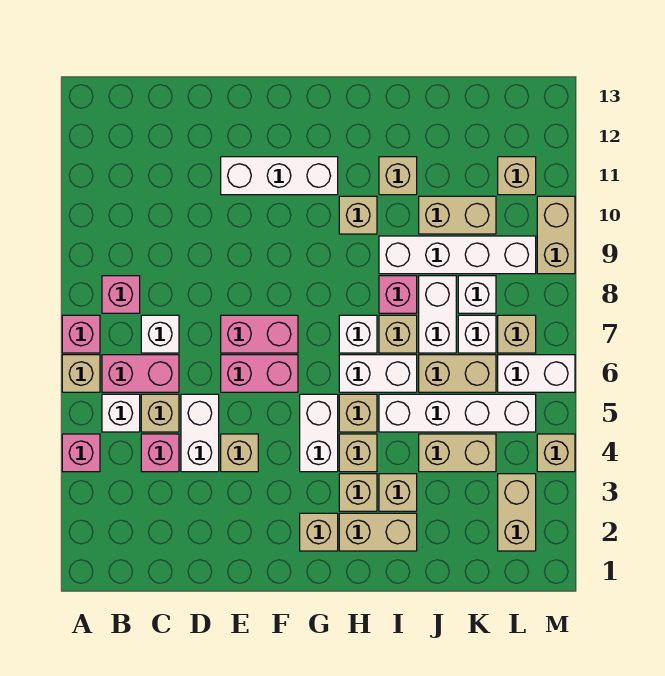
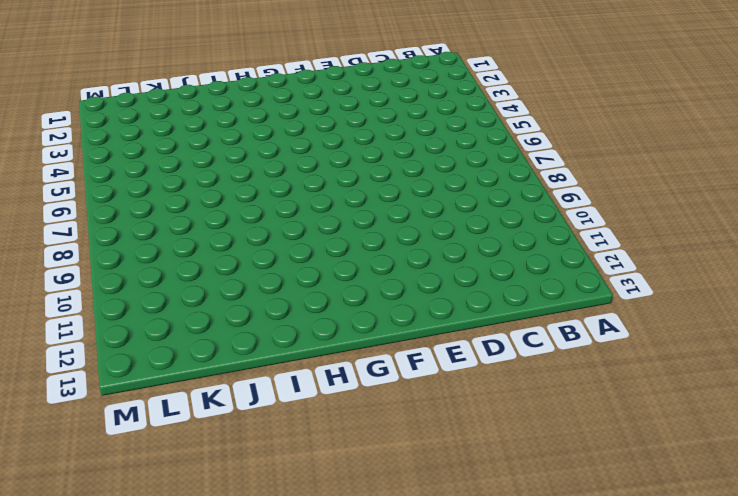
none -> pink brick A4 level 1
none -> tan brick A6 level 1
none -> pink brick A7 level 1
none -> white brick B5 level 1

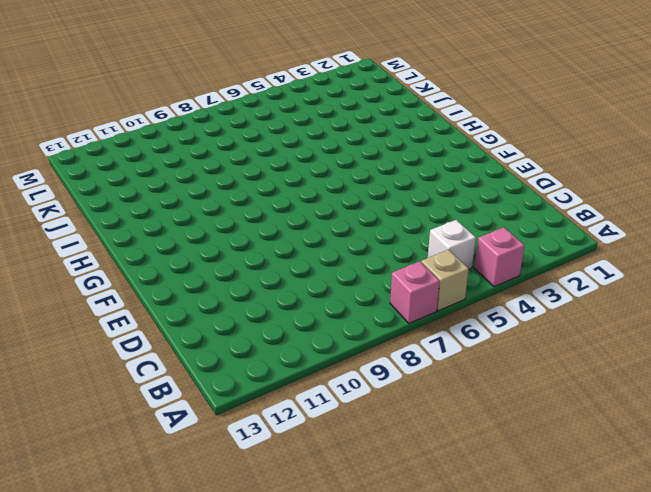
none -> pink brick B6:C6 level 1
none -> pink brick B8 level 1
none -> pink brick C4 level 1
none -> tan brick C5 level 1

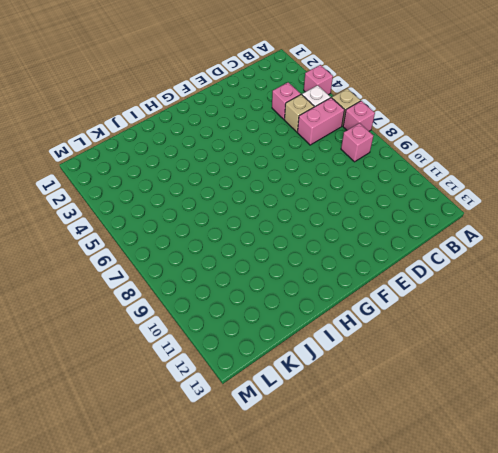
none -> white brick C7 level 1
none -> white brick D4:D5 level 1
none -> tan brick E4 level 1
none -> pink brick E6:F6 level 1

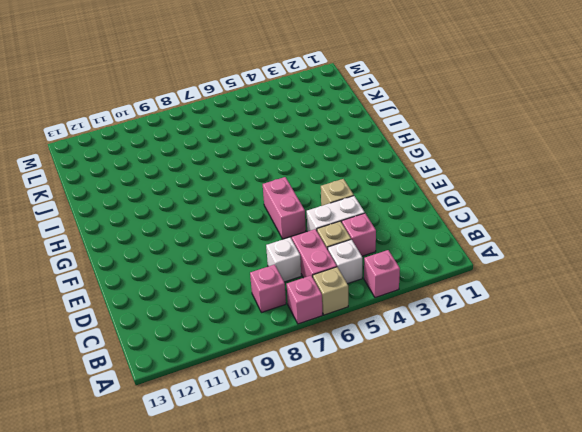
none -> pink brick E7:F7 level 1
none -> white brick E11:G11 level 1
none -> tan brick G2 level 1
none -> white brick G4:G5 level 1

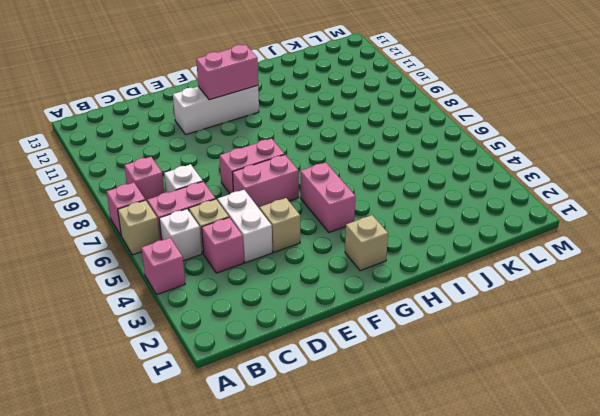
pink brick F11:G11 level 2 -> none
pink brick G4:G5 level 1 -> white brick G4:G5 level 1
none -> tan brick H2:I2 level 1
none -> tan brick H3 level 1
none -> tan brick H4 level 1
none -> tan brick H5 level 1

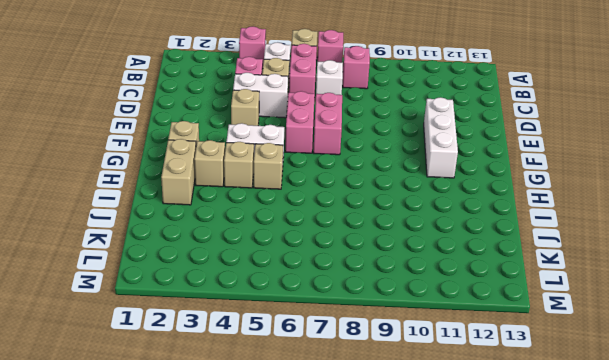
none -> white brick H6:I6 level 1
none -> white brick H7 level 1
none -> tan brick H10 level 1
none -> tan brick I3 level 1

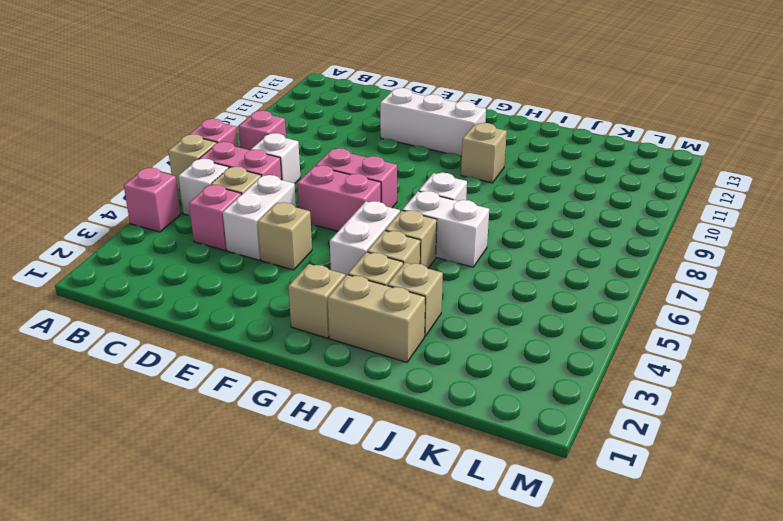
none -> white brick I5:L5 level 1
none -> tan brick I7 level 1
none -> pink brick I8 level 1
none -> white brick I9:L9 level 1

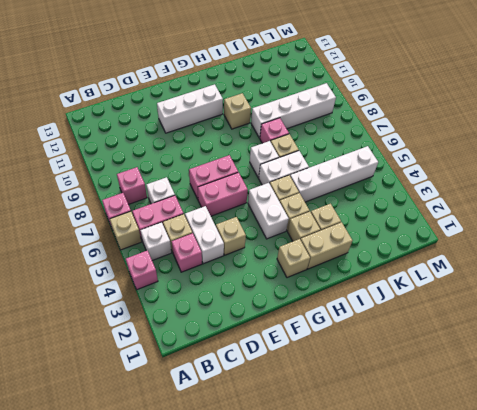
none -> tan brick I11 level 1
none -> tan brick J4:K4 level 1
none -> tan brick J6:K6 level 1
none -> white brick J7:J8 level 1

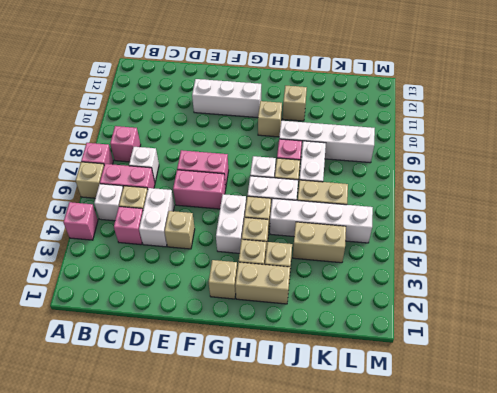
none -> tan brick J10:K10 level 1
none -> white brick K7 level 1
none -> white brick K8 level 1
none -> tan brick L2:L3 level 1

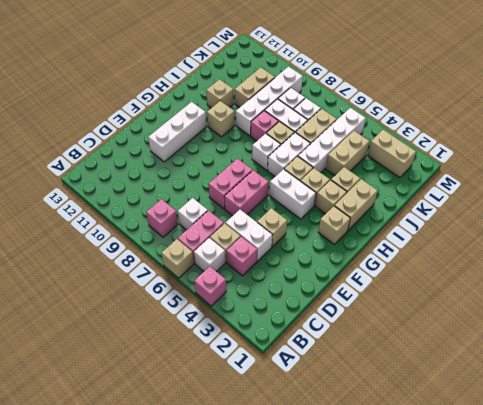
none -> pink brick A7 level 1
none -> white brick L6:M6 level 1
none -> tan brick L7 level 1
none -> tan brick L11 level 1

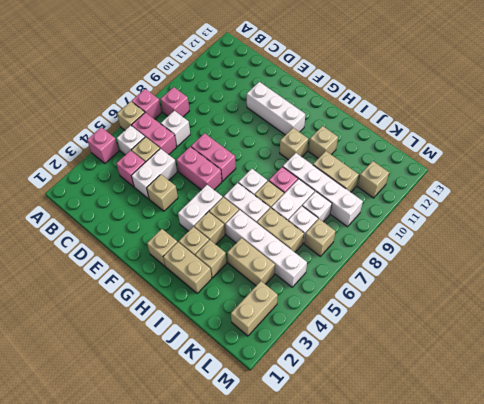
none -> white brick L6:M6 level 1
none -> tan brick M4 level 1
none -> tan brick M9:M10 level 1

